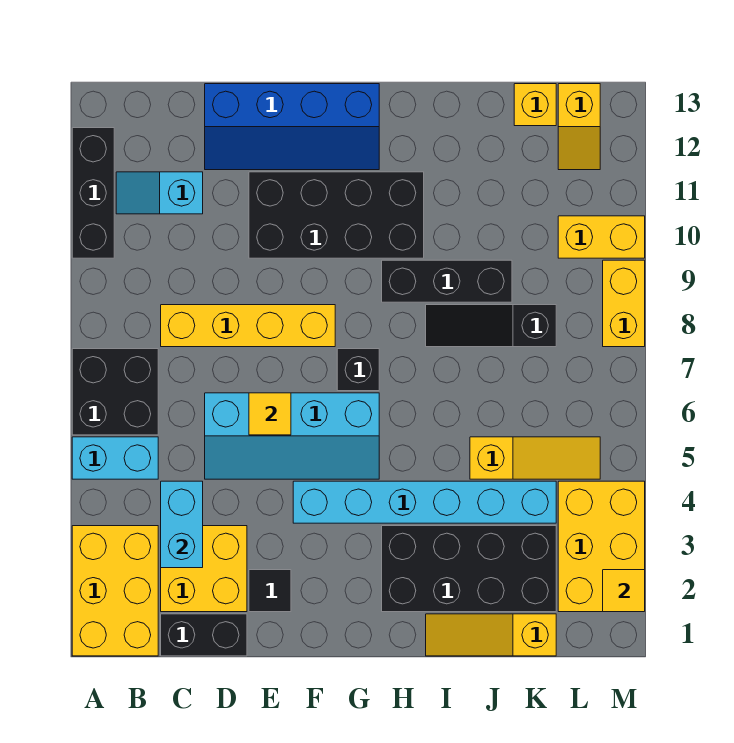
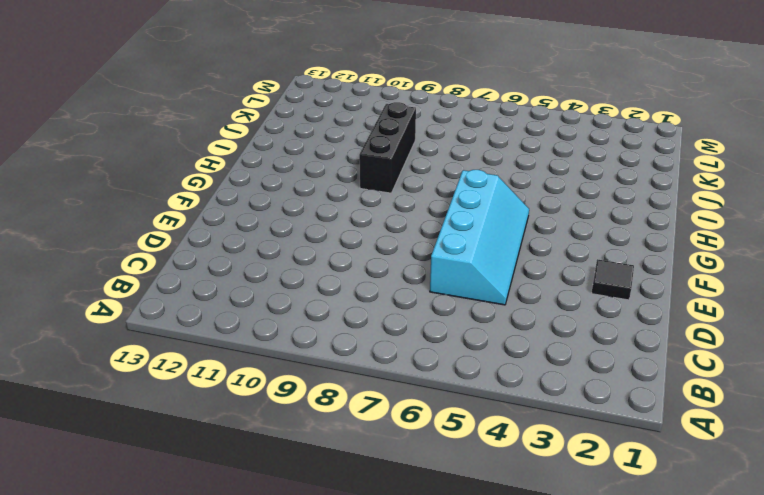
none -> yellow brick A1:B3 level 1
none -> cyan brick A5:B5 level 1
none -> black brick A6:B7 level 1

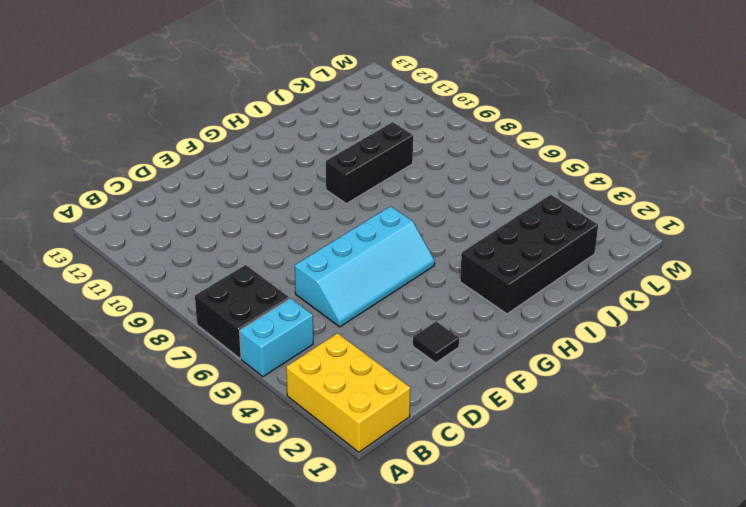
none -> black brick A10:A12 level 1
none -> cyan slope B11:C11 level 1 top C
none -> black brick C1:D1 level 1

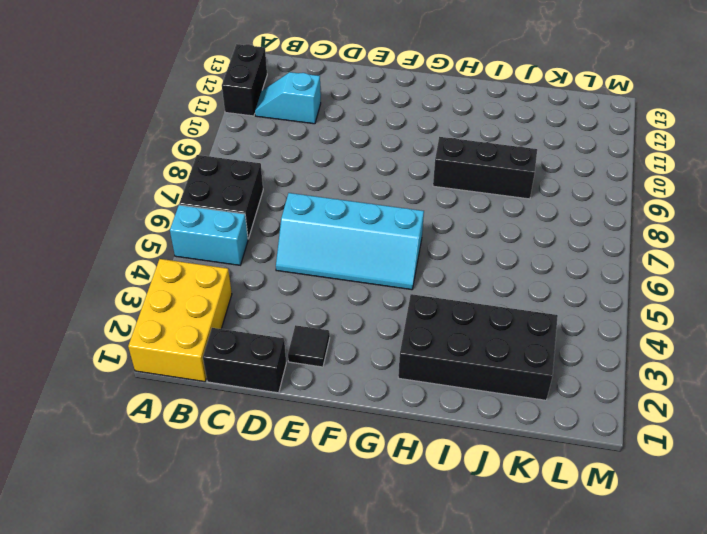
black brick A11:A12 level 1 -> black brick A10:A12 level 1
none -> yellow brick C2:D3 level 1
none -> yellow brick C8:F8 level 1
none -> blue slope D12:G13 level 1 top 13

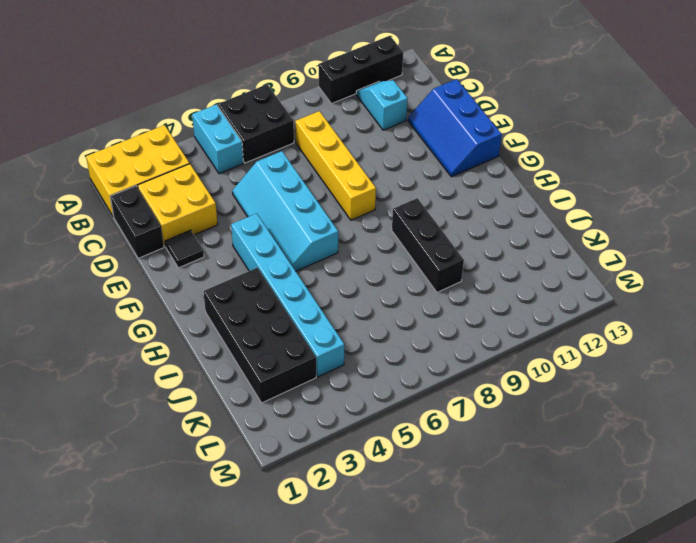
blue slope D12:F13 level 1 top 13 -> blue slope D12:G13 level 1 top 13
none -> black brick E10:H11 level 1
none -> black brick G7 level 1
none -> yellow slope I1:K1 level 1 top K

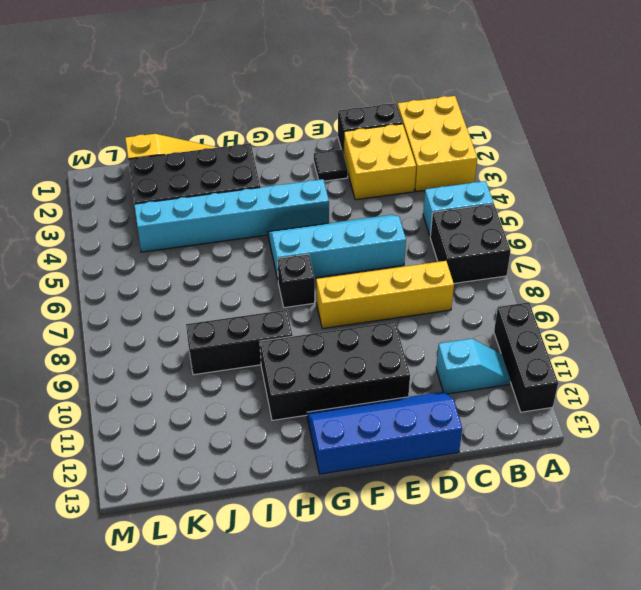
none -> black slope I8:K8 level 1 top K
none -> yellow slope J5:L5 level 1 top J
none -> yellow brick K13 level 1

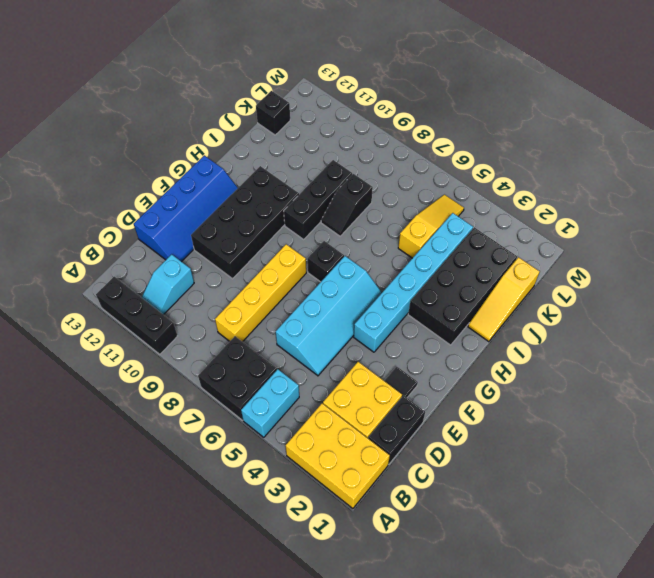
black slope I8:J8 level 1 top J -> black slope I8:K8 level 1 top K
black brick K13 level 1 -> yellow brick K13 level 1
none -> yellow brick L2:M4 level 1
none -> yellow brick L10:M10 level 1
none -> yellow slope L12:L13 level 1 top 13

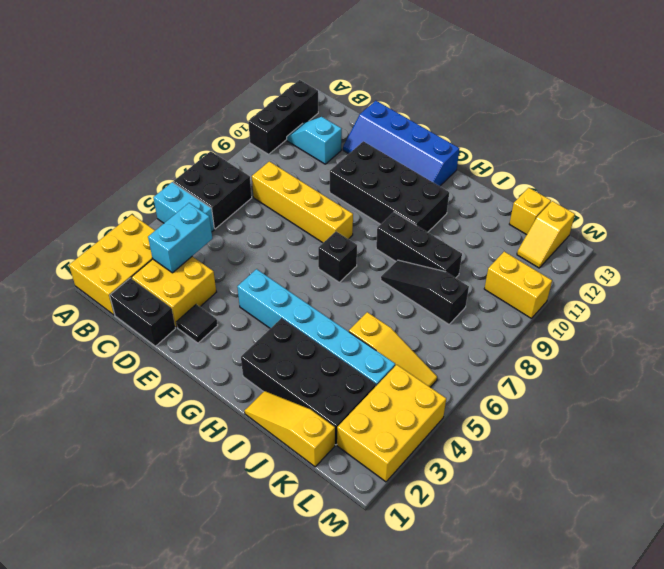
none -> cyan slope D5:G6 level 1 top 6
none -> yellow brick M8:M9 level 1
none -> yellow tile E6 level 2

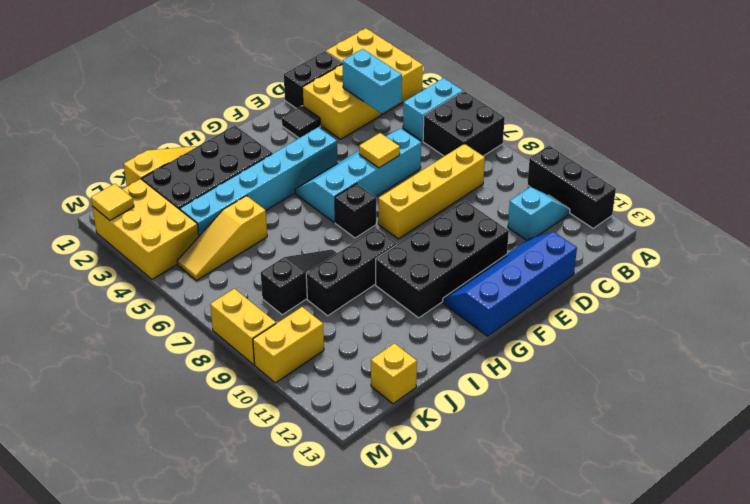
none -> yellow slope L12:L13 level 1 top 13

